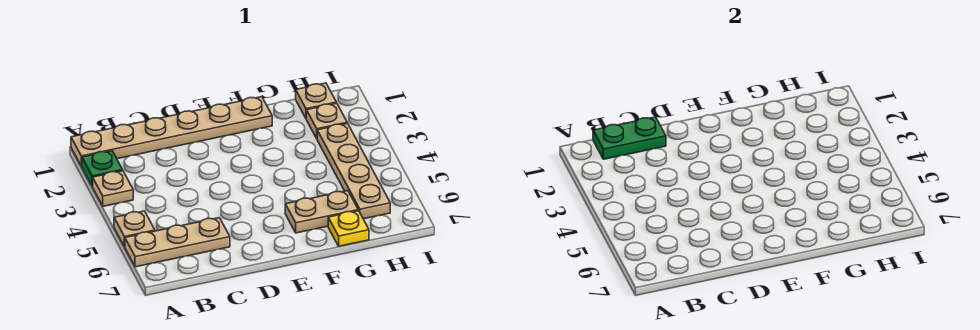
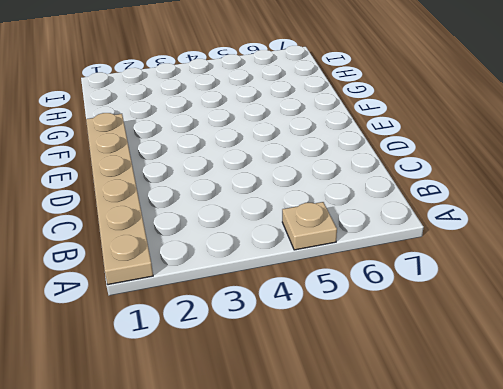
none -> green plate A2 level 1
none -> tan plate A3 level 1

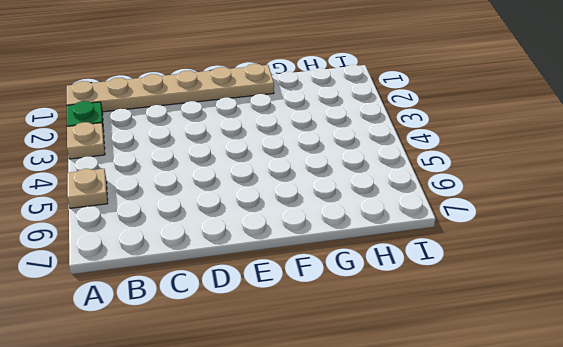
none -> tan plate A6:C6 level 1
none -> tan plate F6:G6 level 1

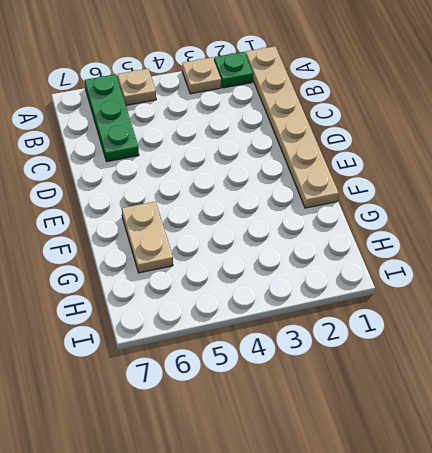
green plate A6:C6 level 1 -> tan plate A6:C6 level 1
none -> yellow plate G7 level 1
none -> tan plate H1 level 1

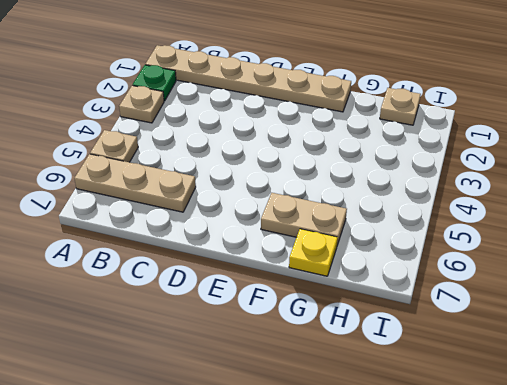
none -> tan plate H2 level 1
none -> tan plate H3:H6 level 1

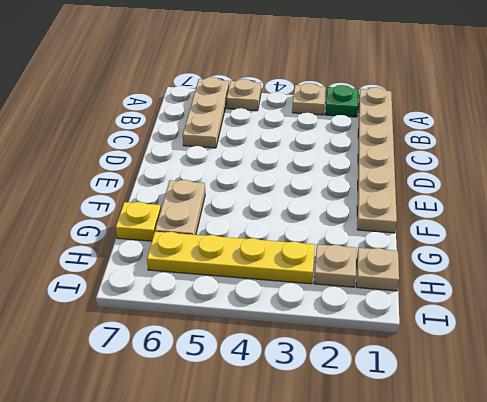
yellow plate H3:H6 level 1 -> tan plate H3:H6 level 1
none -> green plate B1:C1 level 2

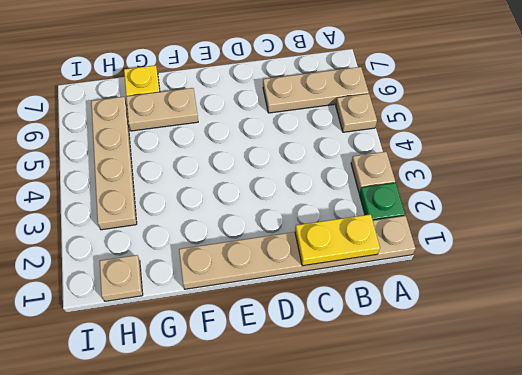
yellow plate B1:C1 level 2 -> green plate B1:C1 level 2
none -> tan plate H2 level 1

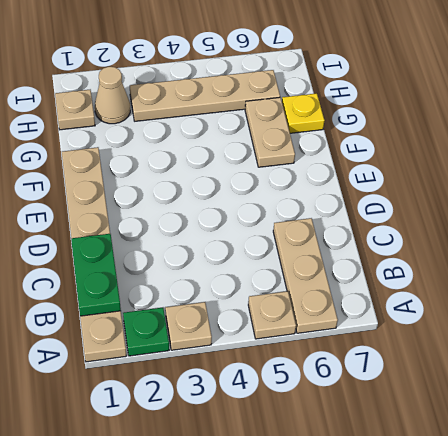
tan cone H2 level 1 -> tan plate H2 level 1

